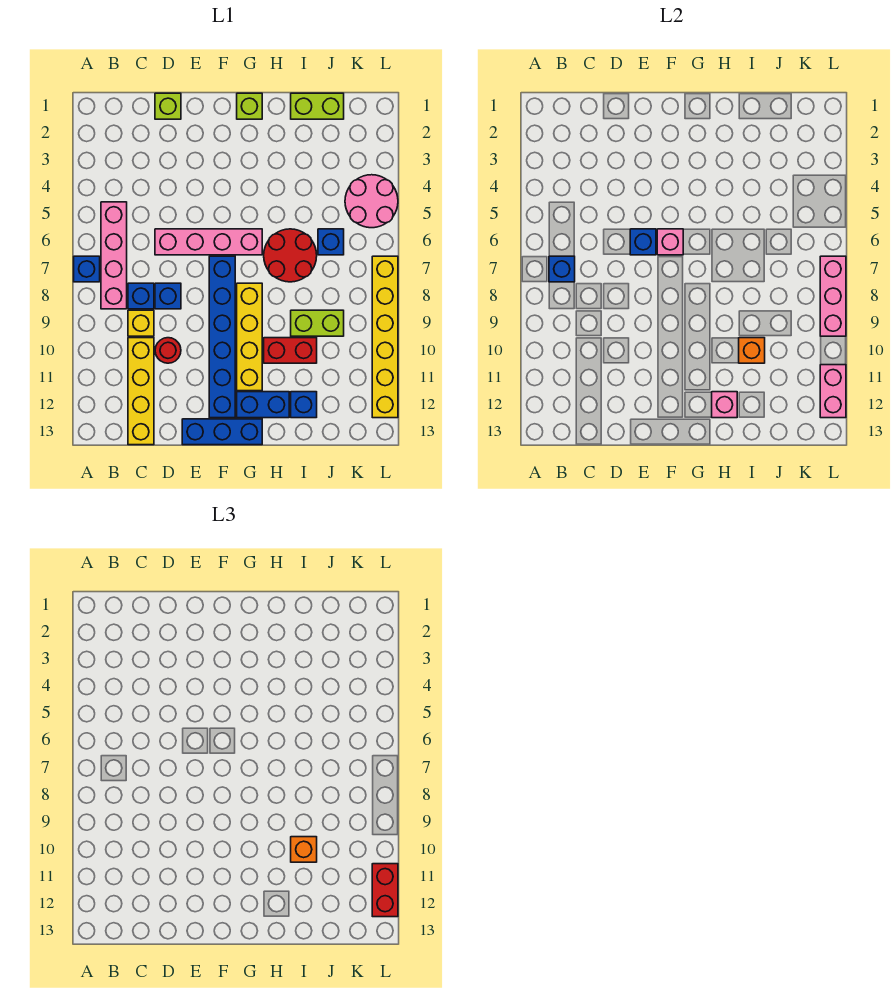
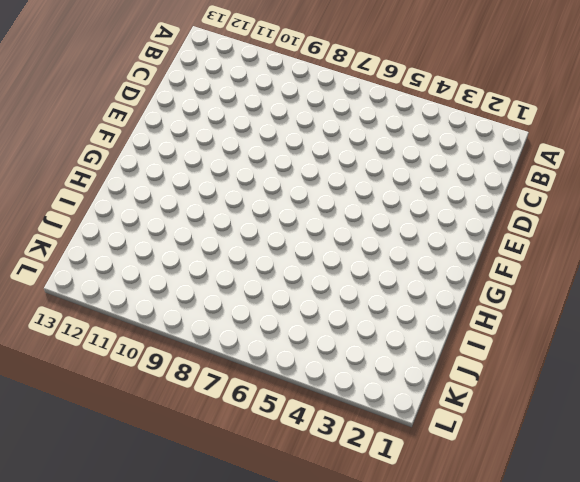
none -> blue brick A7 level 1
none -> pink brick B5:B8 level 1
none -> blue brick C8 level 1
none -> yellow brick C9 level 1

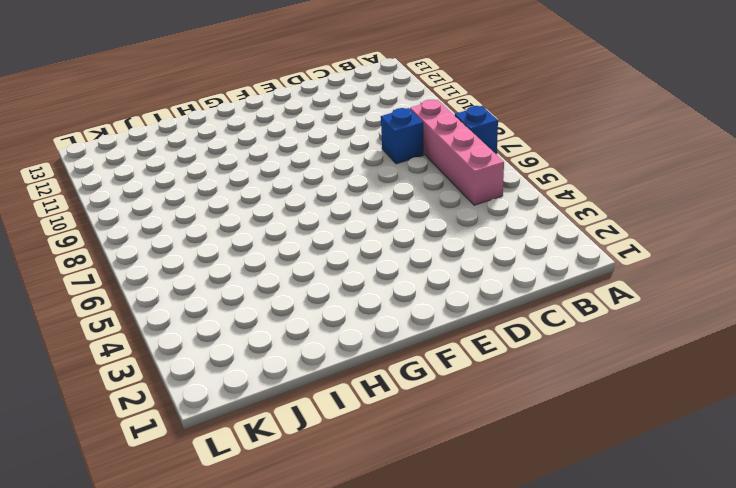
none -> yellow brick C9 level 1
none -> yellow brick C10:C13 level 1
none -> lime brick D1 level 1
none -> pink brick D6:G6 level 1

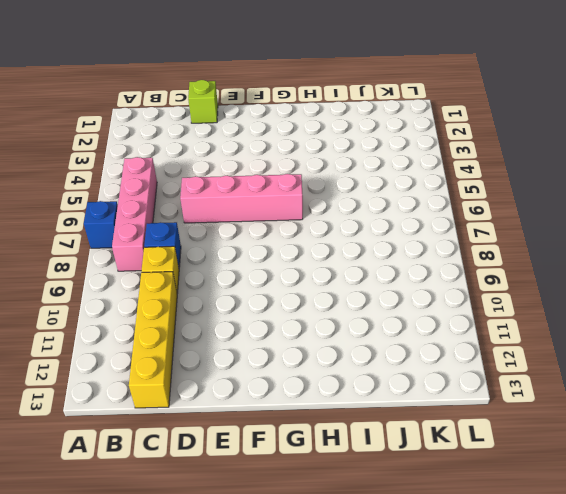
none -> blue brick D8 level 1
none -> red round brick D10 level 1
none -> blue brick E13:G13 level 1
none -> blue brick F7:F12 level 1

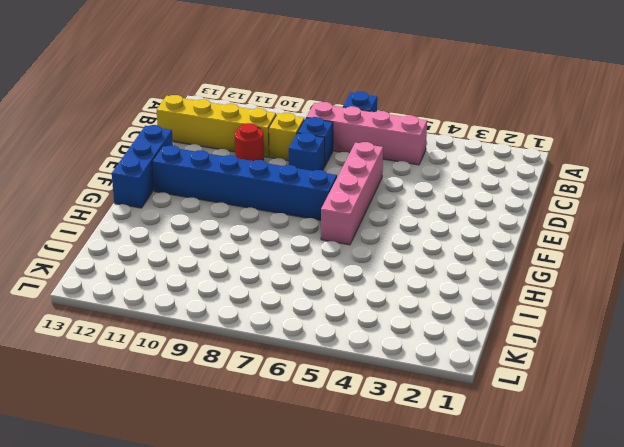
none -> lime brick D1 level 1
none -> lime brick G1 level 1
none -> yellow brick G8:G11 level 1
none -> blue brick G12:H12 level 1

